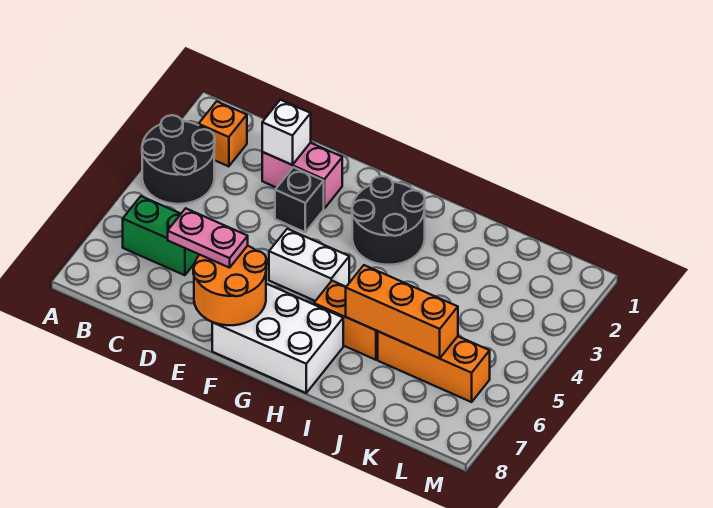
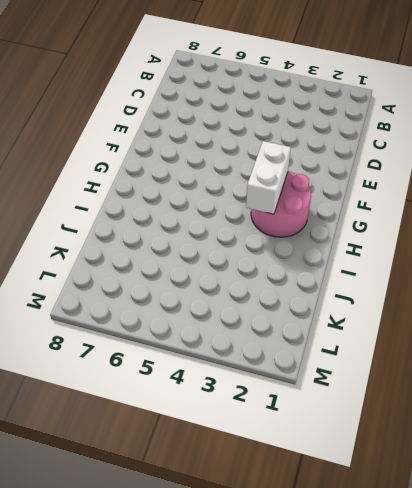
pink round brick G2:H3 level 1 -> black round brick G2:H3 level 1
white brick G3:H3 level 2 -> white brick F5:G5 level 1
none -> black round brick A3:B4 level 1
none -> orange brick B2 level 1
none -> green brick B6:C6 level 1

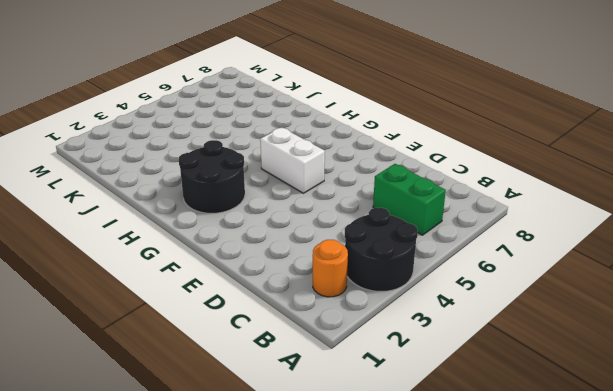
orange round brick B2 level 1 -> orange brick B2 level 1
none -> pink brick D2:E2 level 1
none -> black brick E3 level 1
none -> white brick F7:H8 level 1

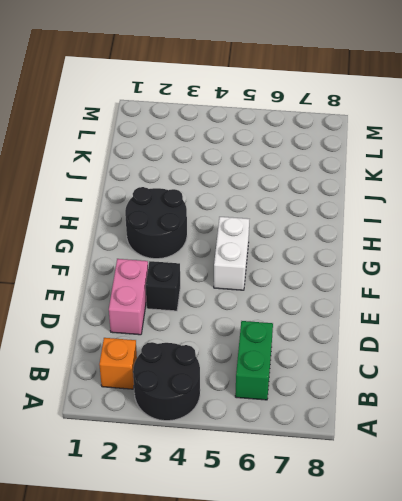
none -> white brick F7:H8 level 1
none -> orange brick H6:I6 level 1
none -> orange brick J6:L6 level 1

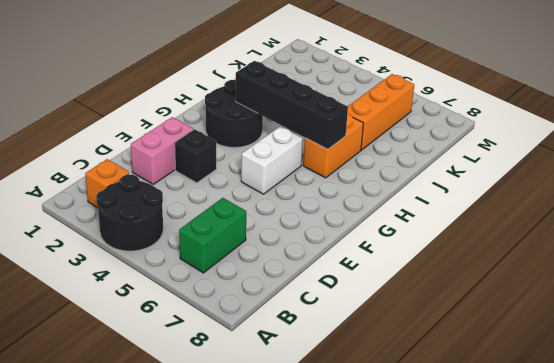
black brick H3:H6 level 2 -> none
none -> white brick F7:H8 level 1
none -> white brick D2 level 2
none -> orange round brick E7:F8 level 2

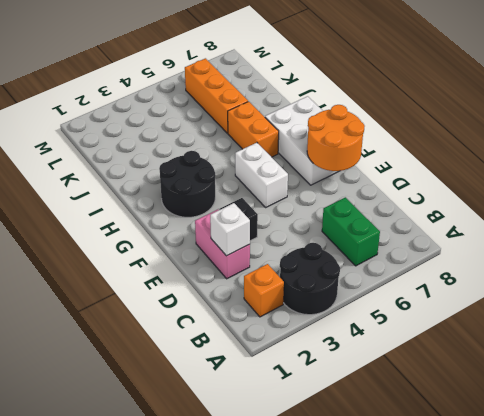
none -> orange brick I6:K6 level 2
none -> pink plate D7:E7 level 3

